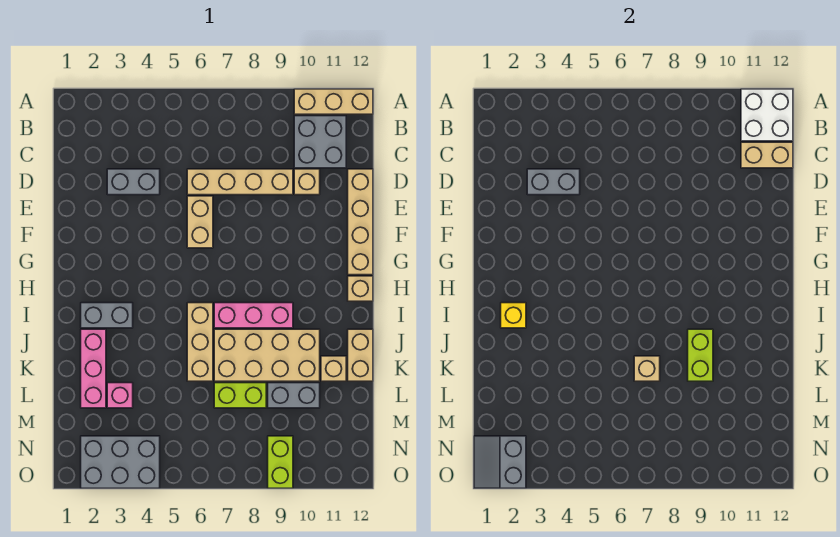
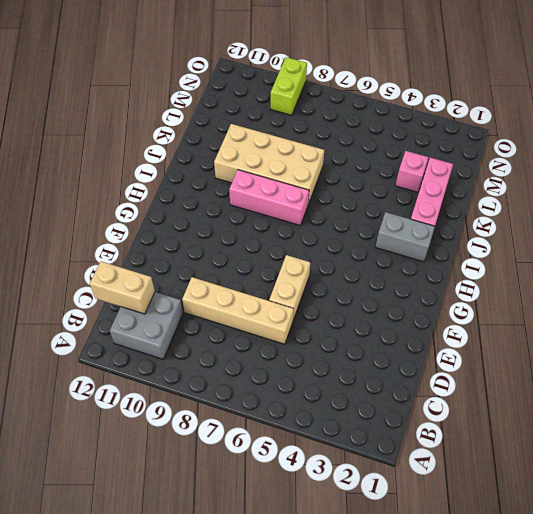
none -> tan brick A10:A12 level 1
none -> grey brick D3:D4 level 1
none -> tan brick D10 level 1

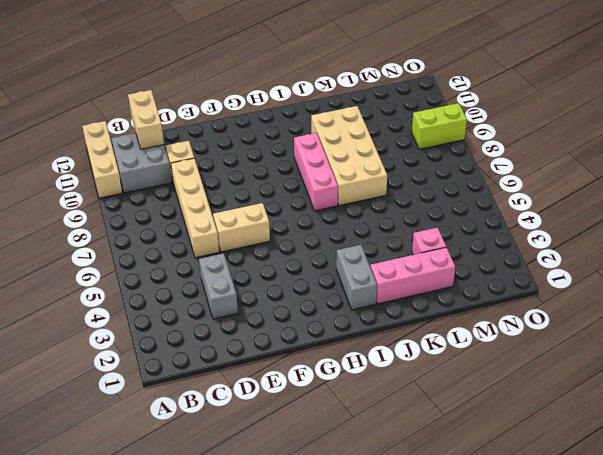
none -> tan brick D12:G12 level 1
none -> tan brick H12 level 1
none -> tan brick I6:K6 level 1

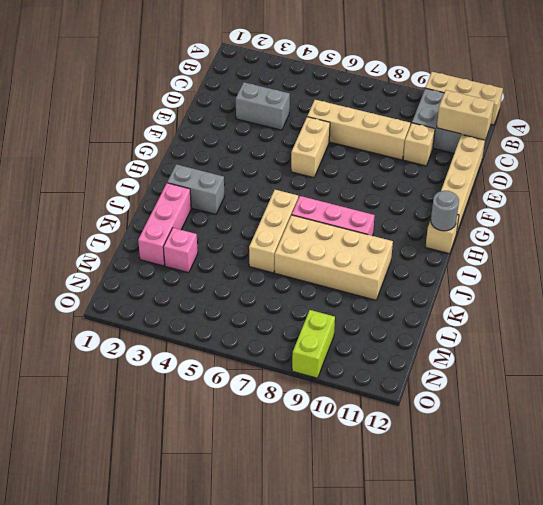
grey round brick H12 level 2 -> none
none -> tan brick J12:K12 level 1
none -> tan brick K11 level 1
none -> lime brick L7:L8 level 1

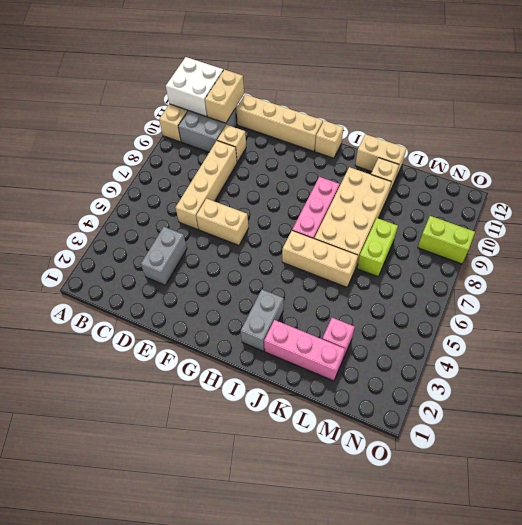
none -> grey brick L9:L10 level 1
none -> grey brick N2:O4 level 1
none -> grey brick D3:D4 level 2

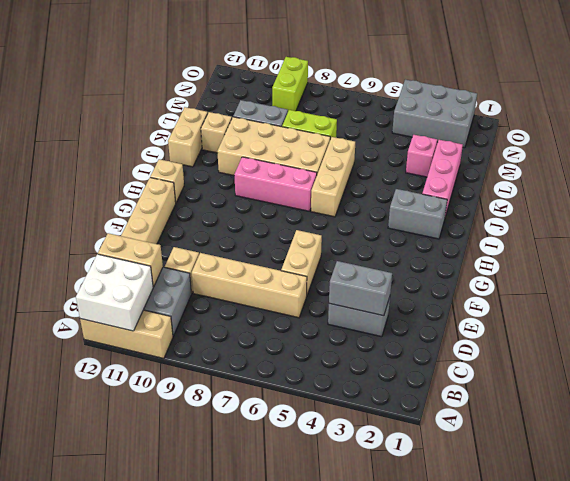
none -> yellow brick I2 level 2
none -> lime brick J9:K9 level 2
none -> tan brick K7 level 2

